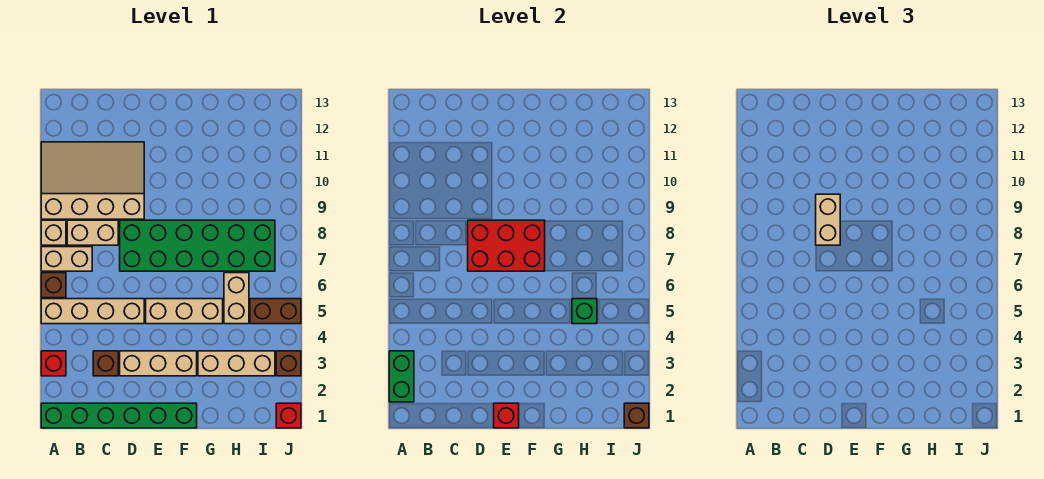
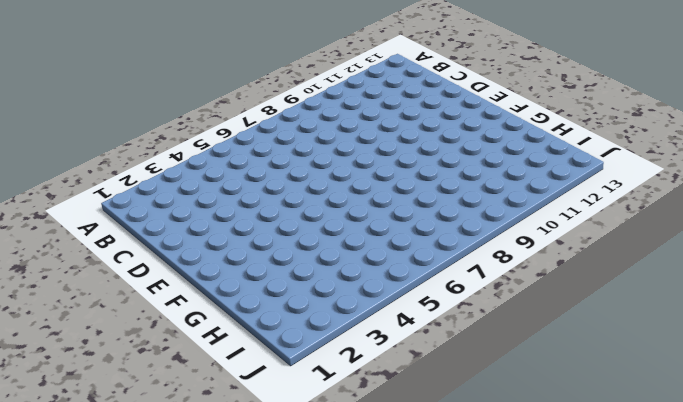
none -> green brick A1:F1 level 1
none -> red brick A3 level 1
none -> tan brick A5:D5 level 1

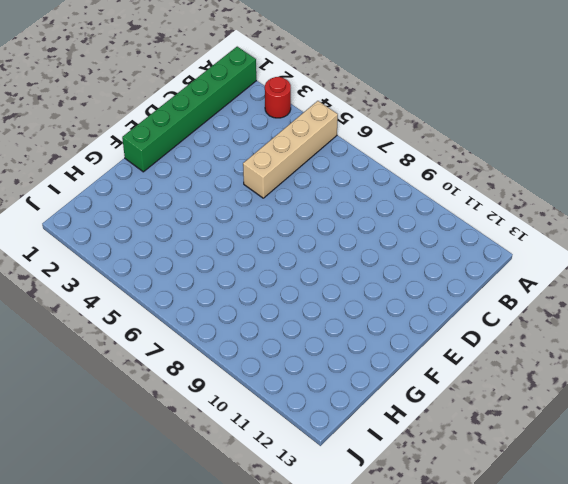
red round brick A3 level 1 -> red brick A3 level 1
none -> brown brick A6 level 1
none -> tan brick A7:B7 level 1
none -> tan brick A8 level 1

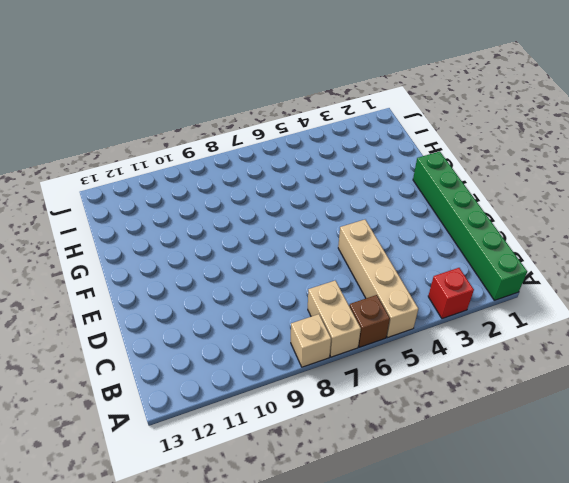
none -> tan slope A9:D11 level 1 top 9
none -> tan brick B8:C8 level 1
none -> brown brick C3 level 1

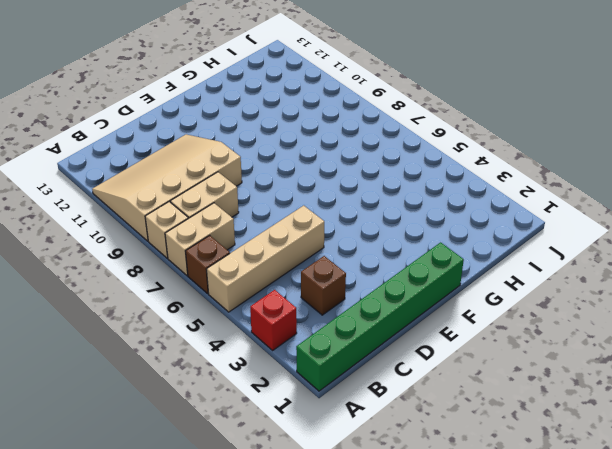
none -> tan brick D3:F3 level 1
none -> green brick D7:I8 level 1
none -> tan brick E5:G5 level 1

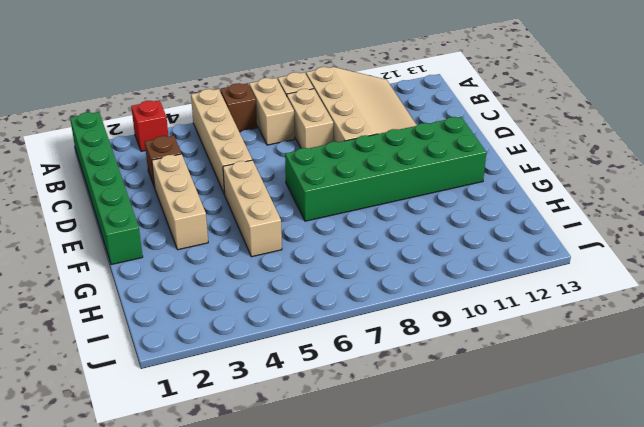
green brick E7:F12 level 1 -> green brick D7:I8 level 1
none -> tan brick G3:I3 level 1
none -> tan brick H5:H6 level 1
none -> brown brick I5:J5 level 1

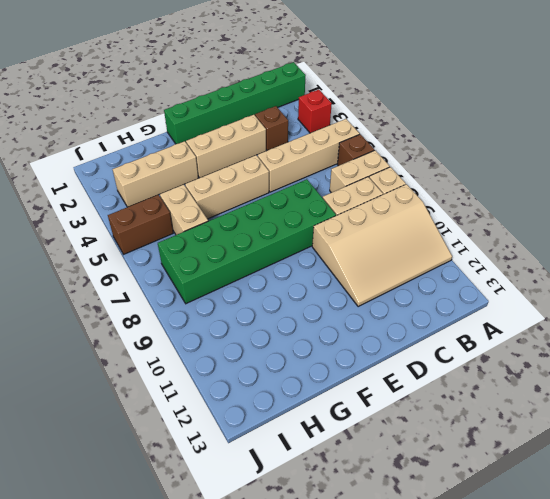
none -> red brick J1 level 1
none -> brown brick J3 level 1
none -> green brick A2:A3 level 2

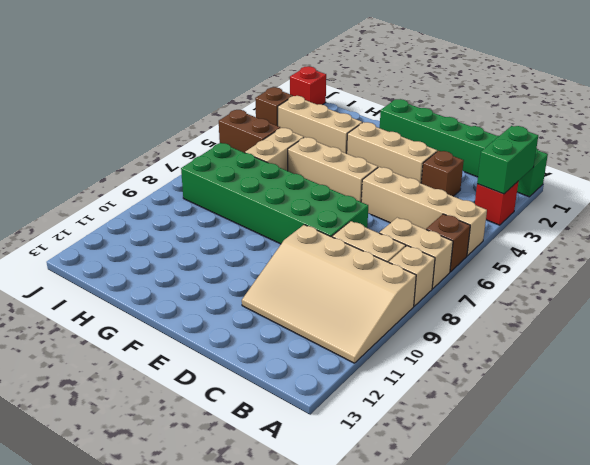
none -> red brick D7:F8 level 2
none -> red brick E1 level 2
none -> green brick H5 level 2

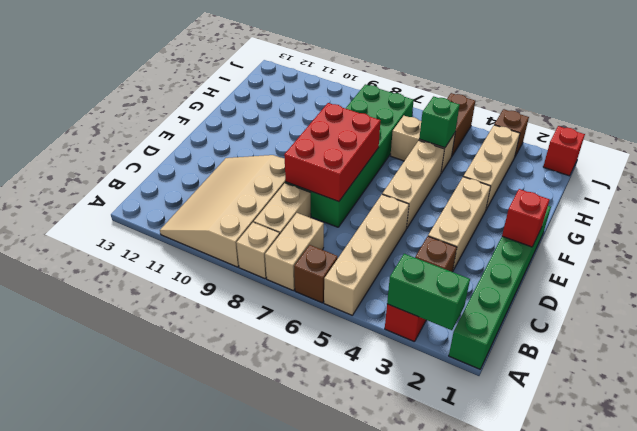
none -> brown brick J1 level 2
none -> tan brick D8:D9 level 3

